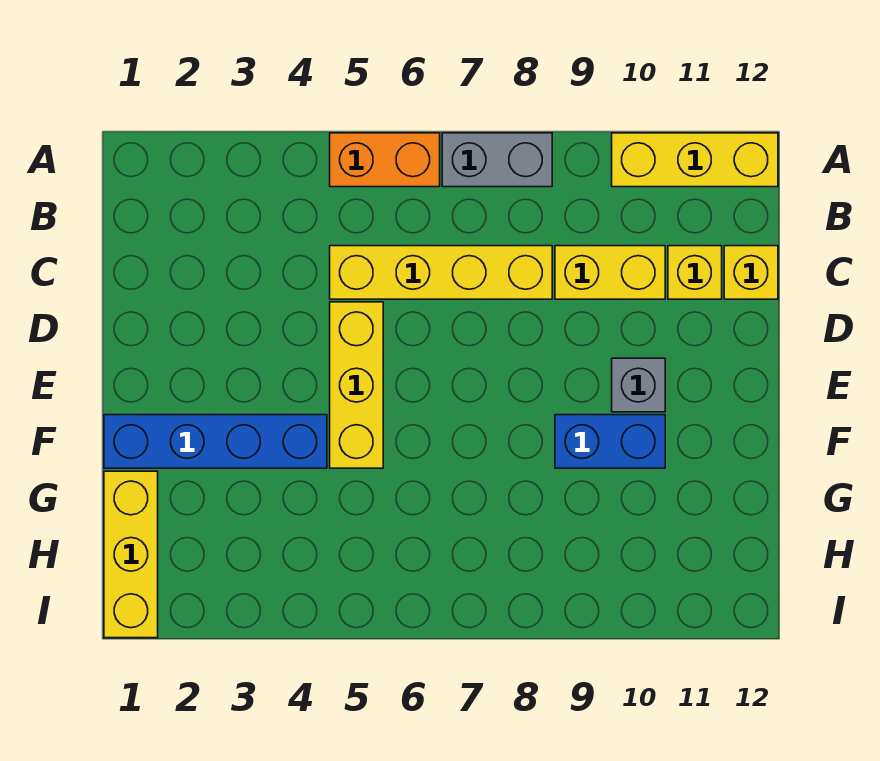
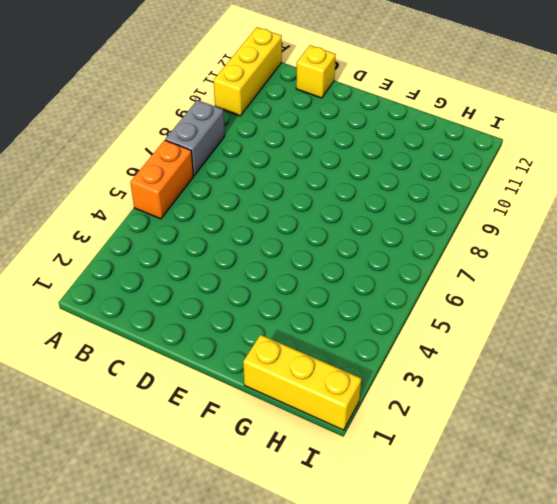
none -> yellow brick C5:C8 level 1
none -> yellow brick C9:C10 level 1
none -> yellow brick C11 level 1

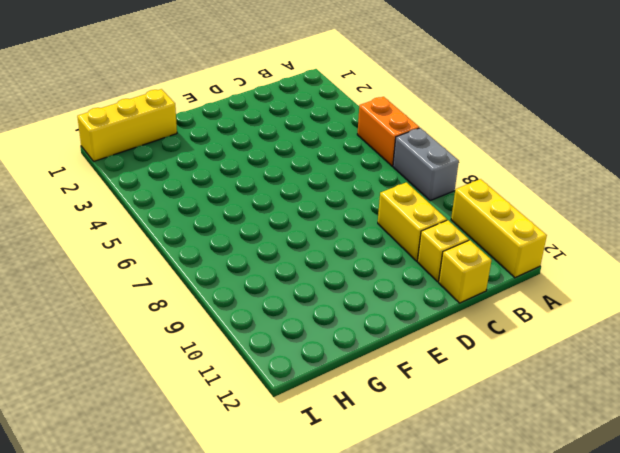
none -> yellow brick C5:C8 level 1
none -> yellow brick D5:F5 level 1
none -> grey brick E10 level 1

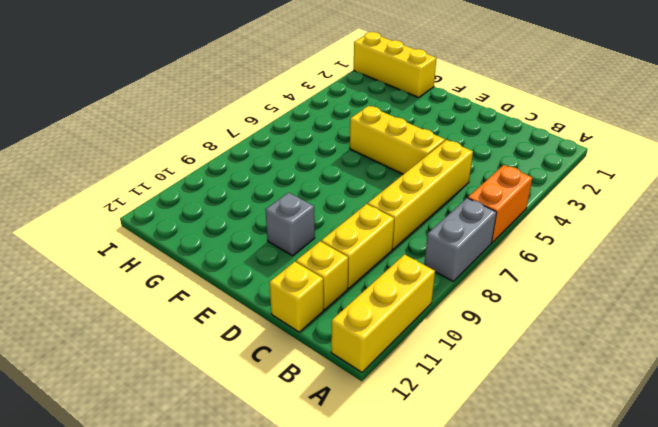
none -> blue brick F1:F4 level 1
none -> blue brick F9:F10 level 1

